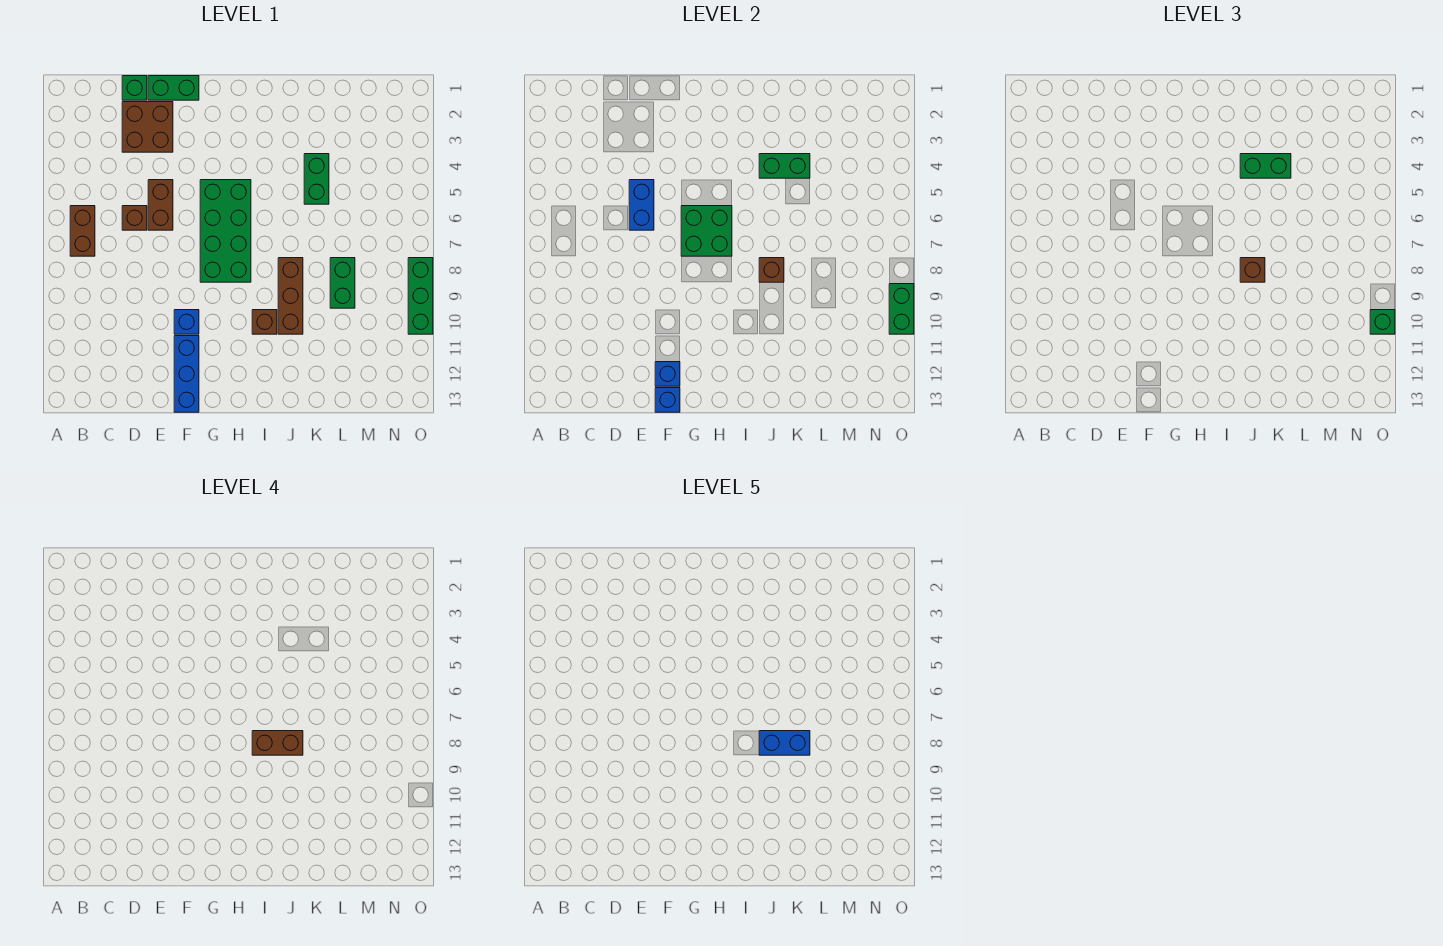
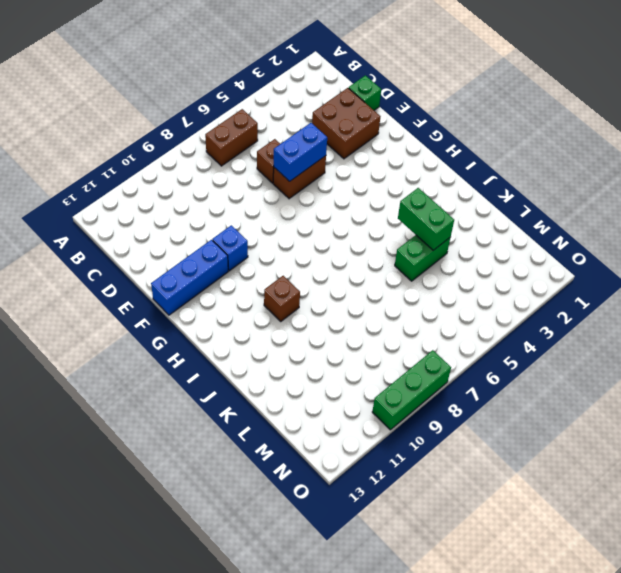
none -> green brick E1:F1 level 1
none -> green brick G5:H8 level 1
none -> brown brick J8:J10 level 1

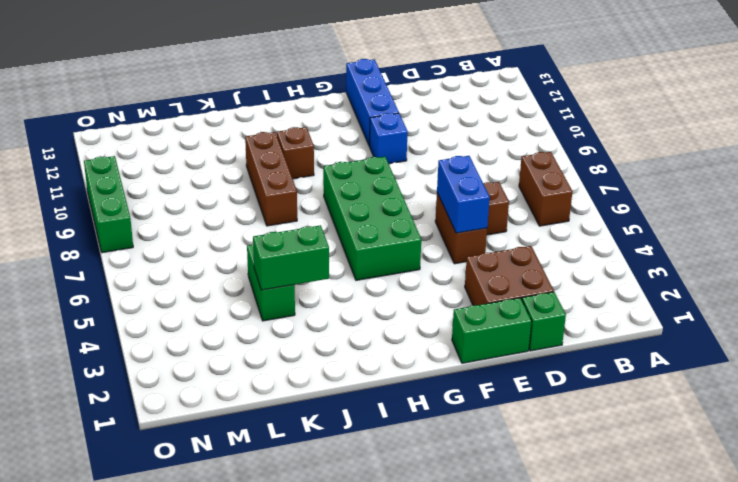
none -> green brick L8:L9 level 1
none -> blue brick F12 level 2
none -> blue brick F13 level 2

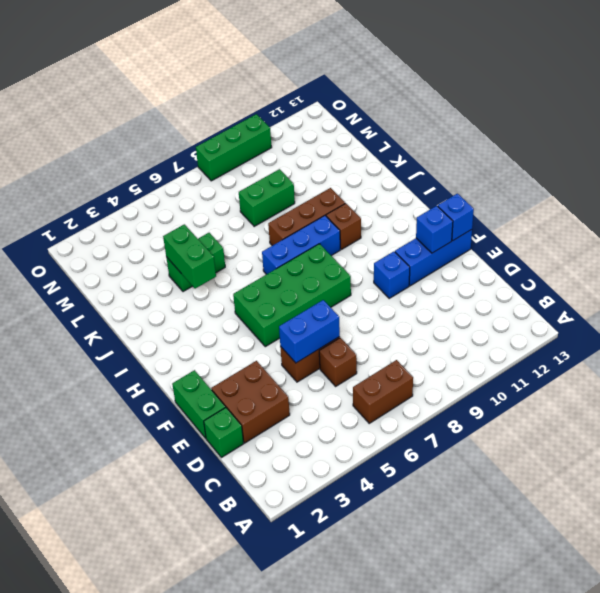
blue brick I7:I9 level 1 -> none
none -> green brick G6:H7 level 2
none -> brown brick J8 level 2
none -> green brick O9:O10 level 2

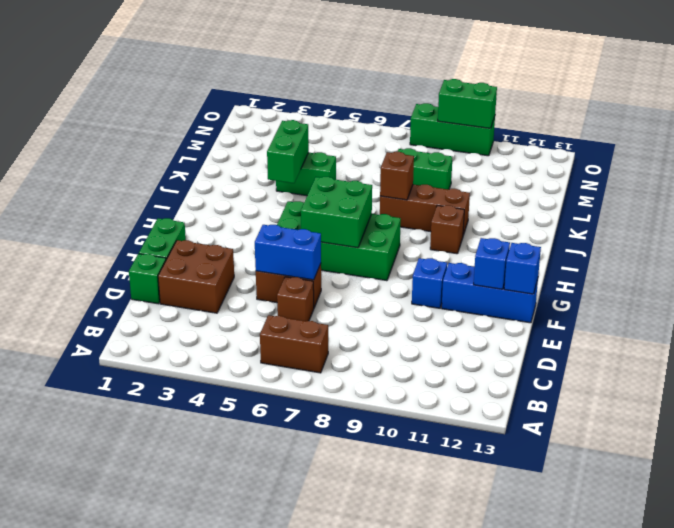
none -> green brick J4:K4 level 3
none -> brown brick J8 level 3
none -> green brick O10 level 3

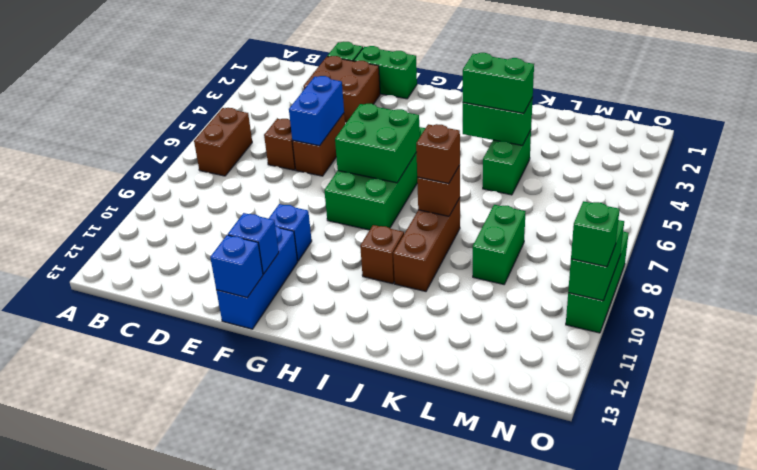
none -> brown brick I8:J8 level 4
none -> blue brick J8:K8 level 5

